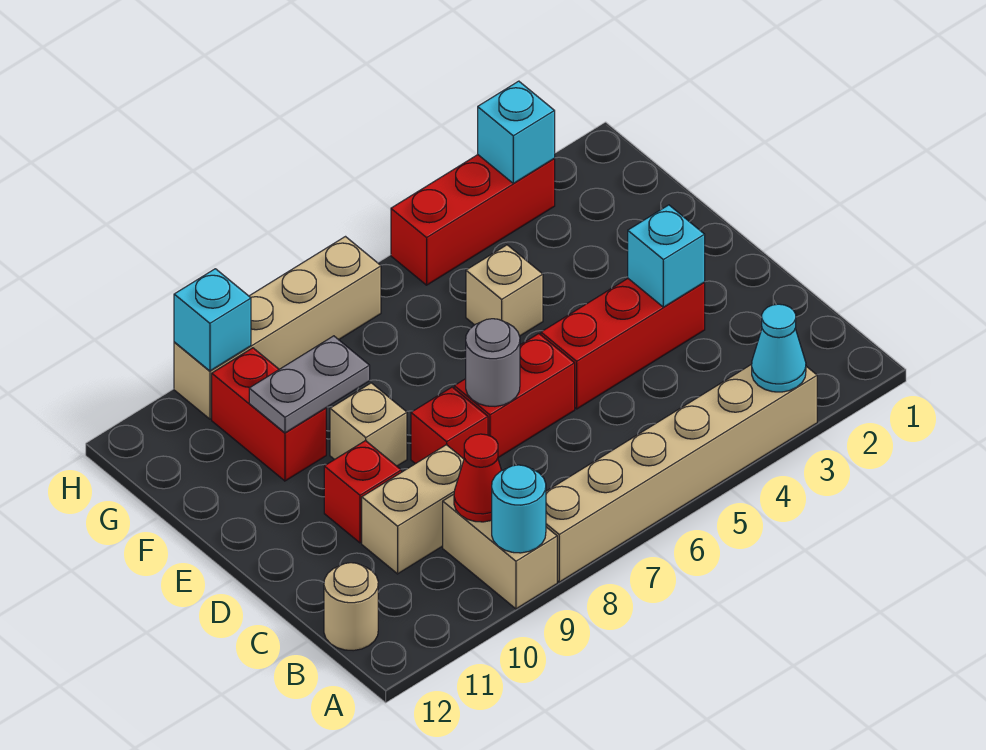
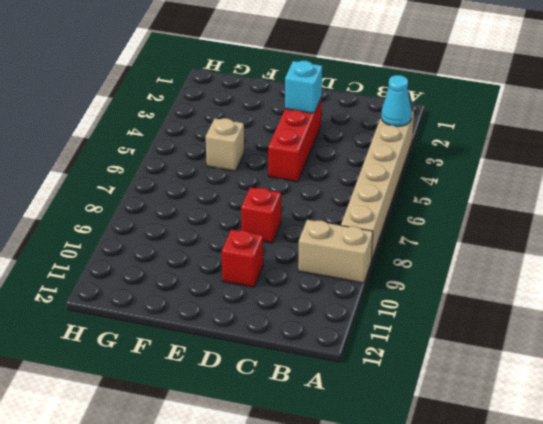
none -> tan round brick B12 level 1
none -> tan brick C9:C10 level 1
none -> red brick D6:D7 level 1

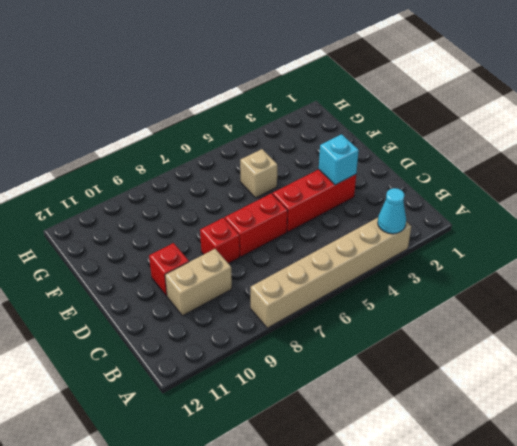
none -> tan brick A9:B9 level 1
none -> tan round brick B12 level 1
none -> tan brick E9 level 1

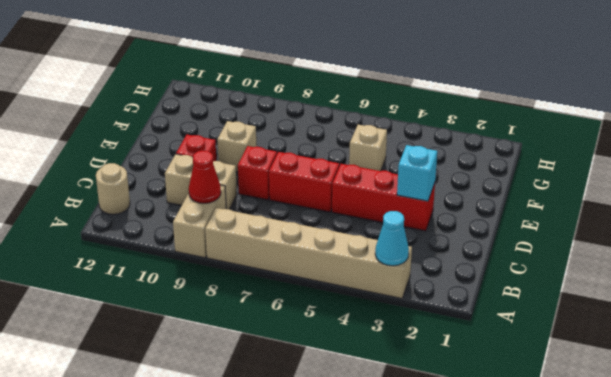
none -> red brick F10:G10 level 1
none -> red brick H3:H5 level 1
none -> tan brick H7:H10 level 1

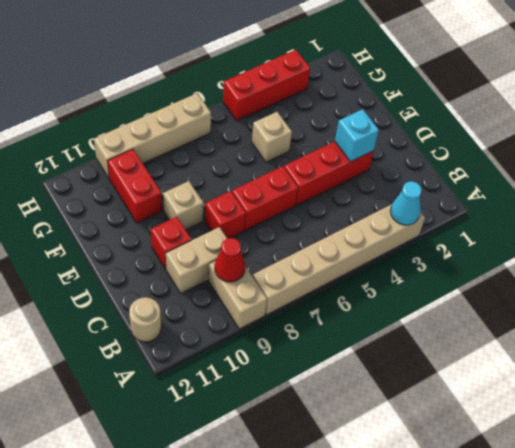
none -> cyan round brick A9 level 2
none -> grey round brick D7 level 2
none -> grey plate F9:F10 level 2

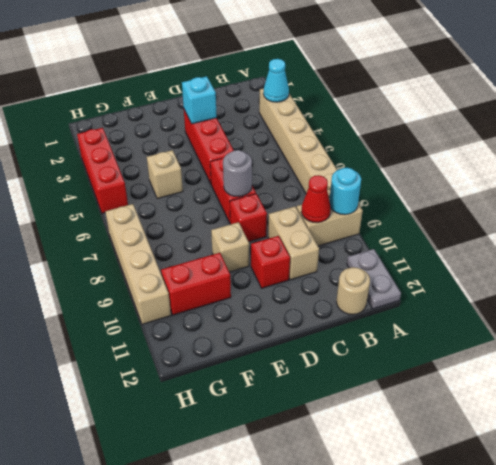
grey plate A11:A12 level 1 -> grey plate F9:F10 level 2
none -> cyan brick H3 level 2
none -> cyan brick H10 level 2

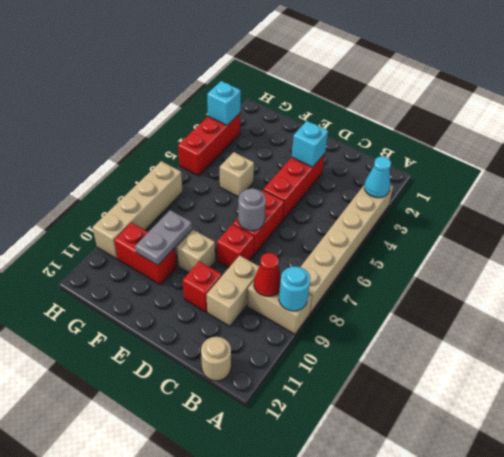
none -> cyan brick H10 level 2

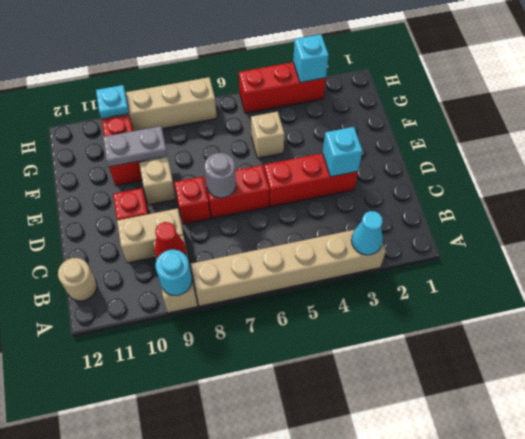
cyan plate H10 level 2 -> cyan brick H10 level 2

